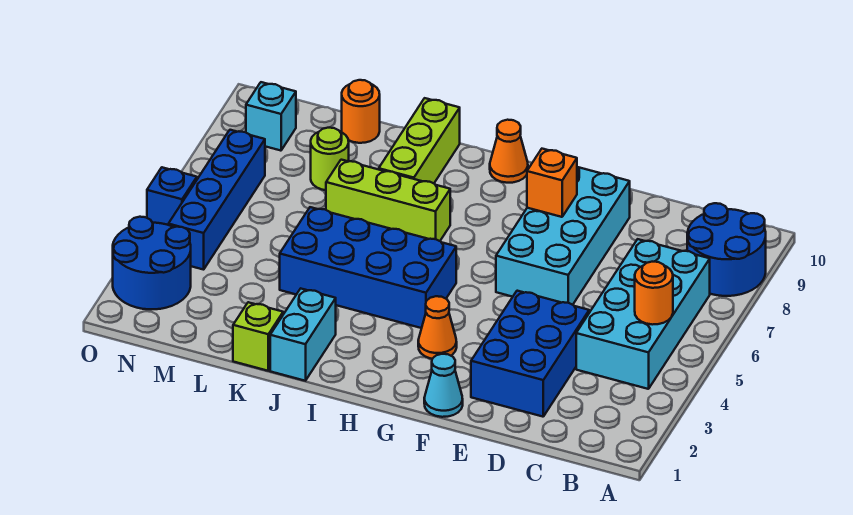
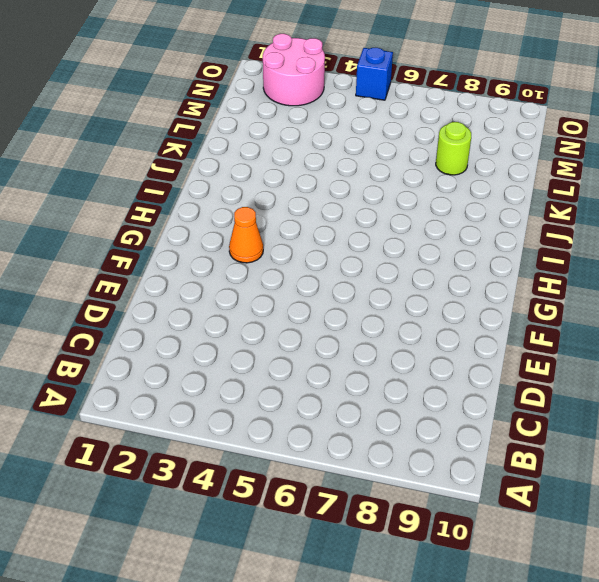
pink round brick N2:O3 level 1 -> blue round brick N2:O3 level 1
none -> blue round brick A8:B9 level 1
none -> cyan brick B4:C7 level 1
none -> blue brick D2:E4 level 1

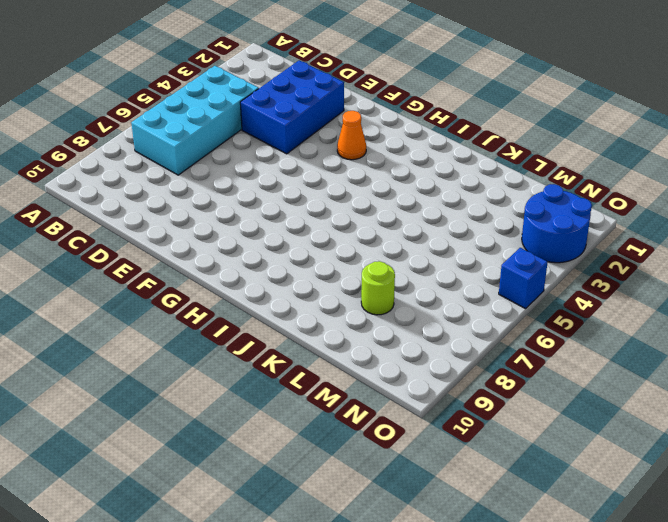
none -> blue round brick A8:B9 level 1
none -> cyan brick E6:F9 level 1
none -> cyan cone F1 level 1

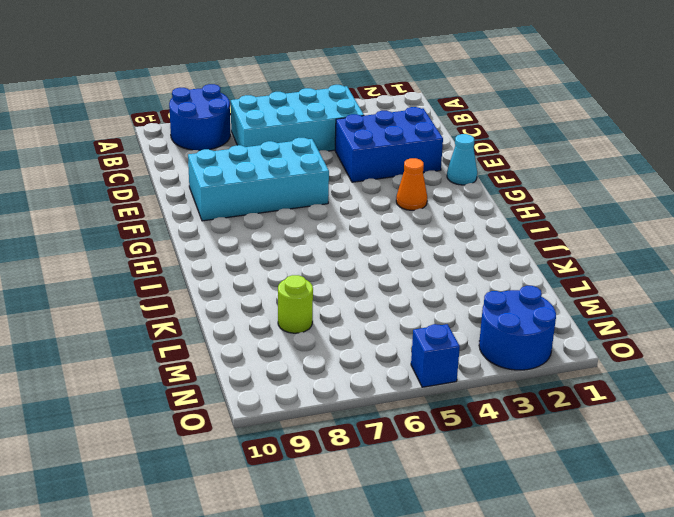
none -> blue brick H4:K5 level 1
none -> orange cone H10 level 1
none -> lime brick I7:K7 level 1

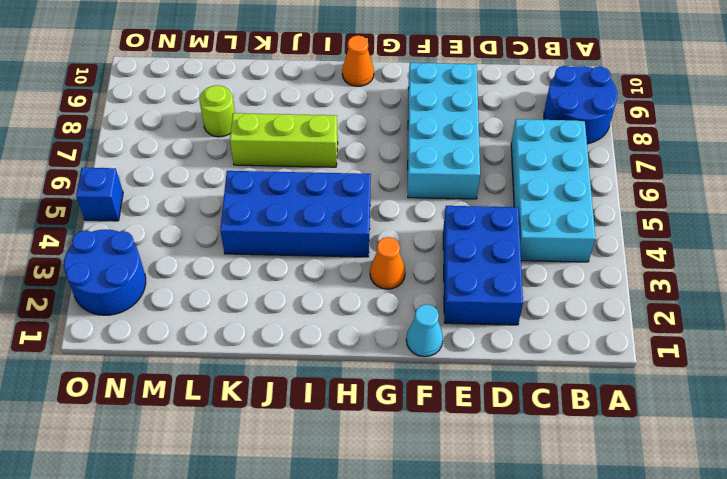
none -> cyan brick J1:J2 level 1
none -> lime brick J8:J10 level 1
none -> lime brick K1 level 1

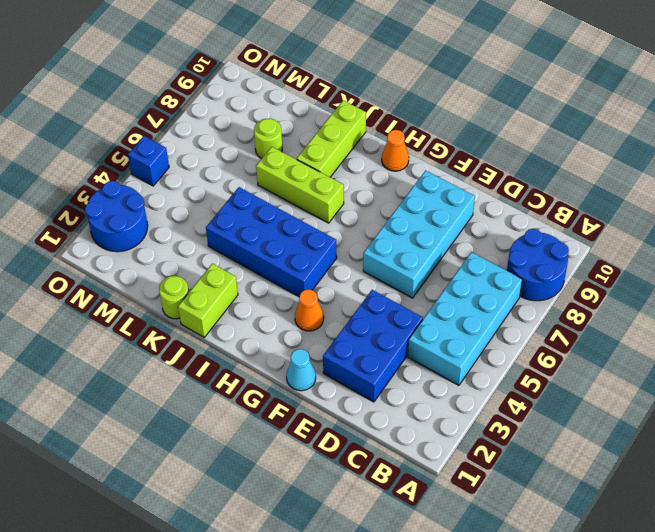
lime brick J1:J2 level 1 -> cyan brick J1:J2 level 1
lime round brick K1 level 1 -> lime brick K1 level 1
none -> orange round brick L10 level 1
none -> blue brick N4:N7 level 1
none -> cyan brick N9 level 1

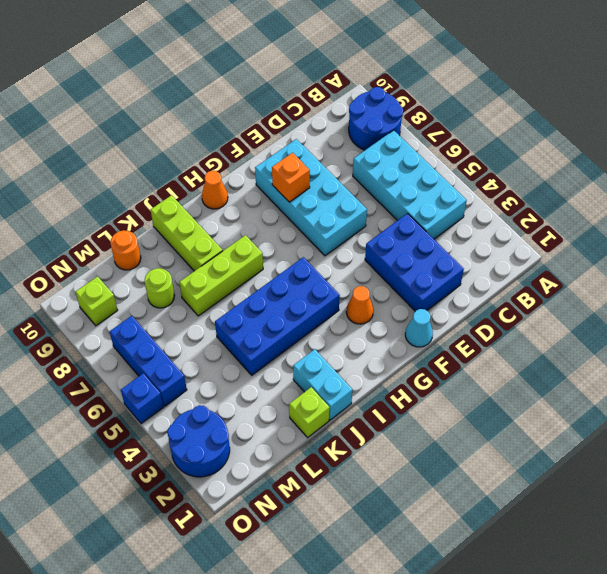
blue brick N5:N7 level 1 -> blue brick N4:N7 level 1
lime brick N9 level 1 -> cyan brick N9 level 1
none -> orange round brick B5 level 2

